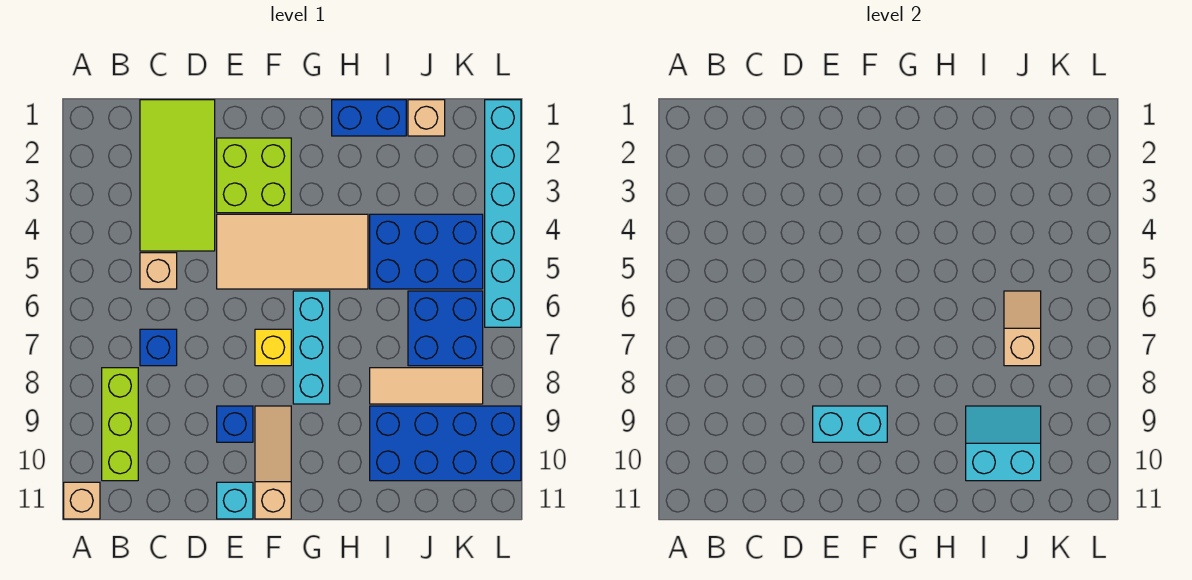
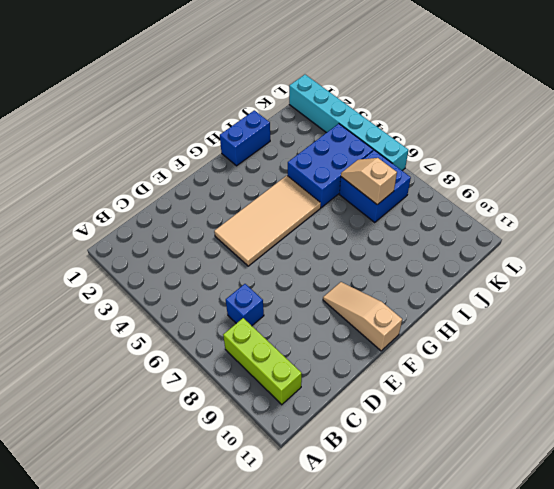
none -> tan brick A11 level 1
none -> lime tile C1:D4 level 1
none -> tan brick C5 level 1

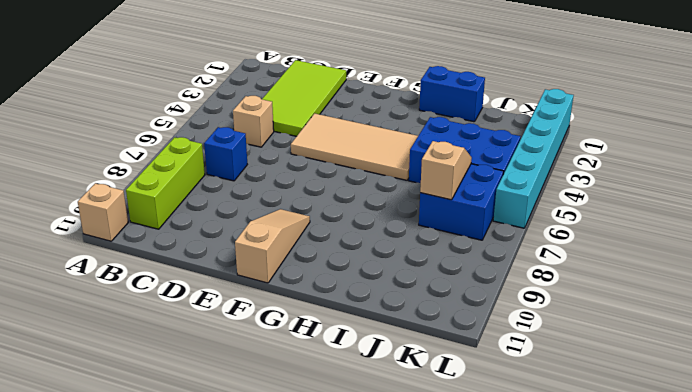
none -> lime brick E2:F3 level 1
none -> blue brick E9 level 1
none -> cyan brick E11 level 1

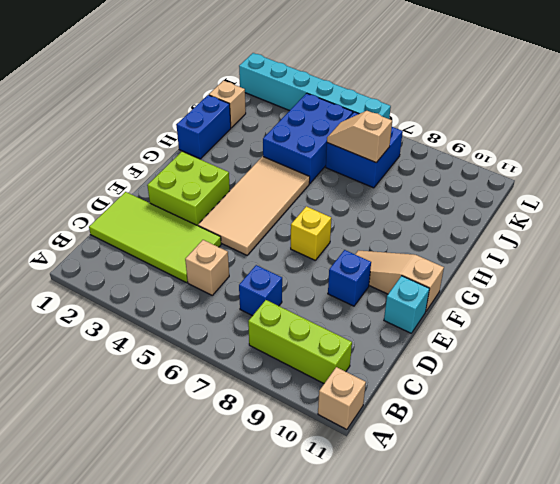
none -> cyan brick G6:G8 level 1
none -> tan tile I8:K8 level 1
none -> blue brick I9:L10 level 1

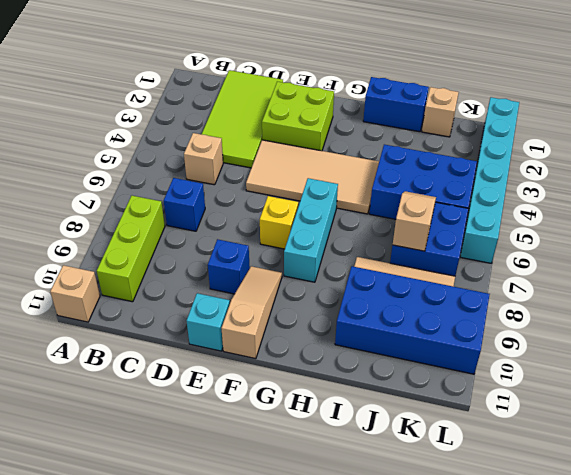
none -> cyan brick E9:F9 level 2
none -> cyan slope I9:J10 level 2 top 10

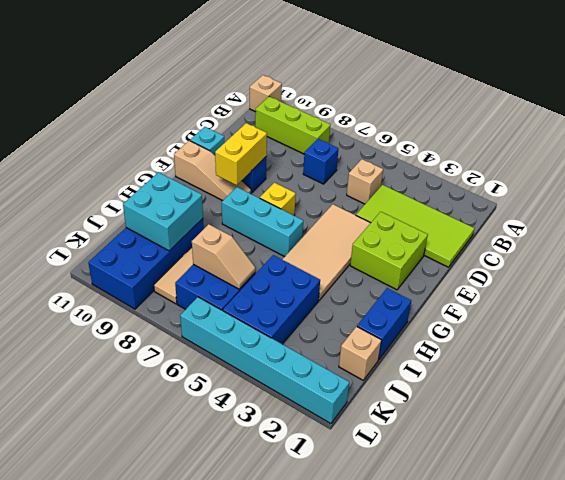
yellow brick E9:F9 level 2 -> cyan brick E9:F9 level 2
cyan brick I9:J10 level 2 -> cyan slope I9:J10 level 2 top 10

